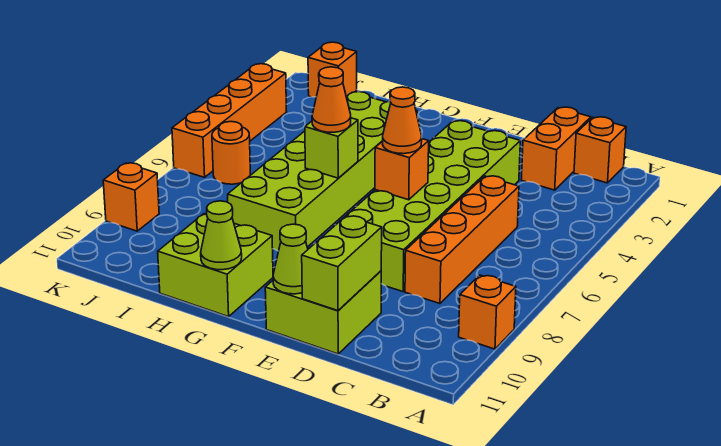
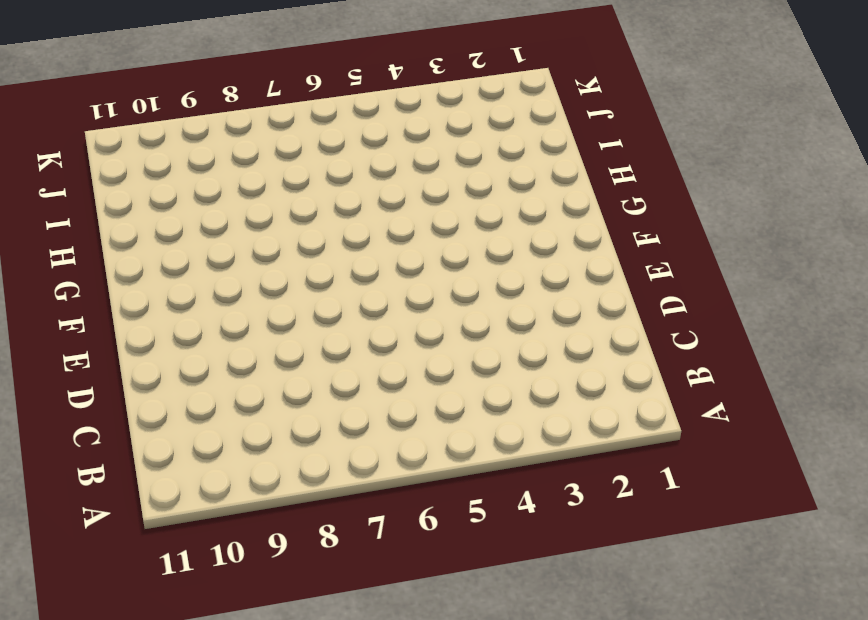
none -> orange brick A9 level 1
none -> orange brick B1 level 1
none -> orange brick C1:C2 level 1

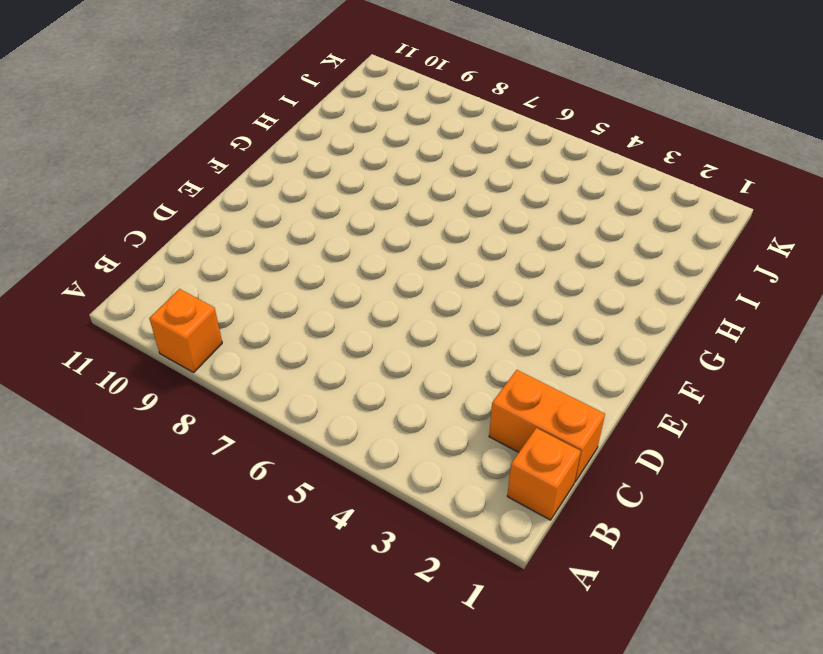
none -> orange brick C5:C8 level 1
none -> lime brick D3:E8 level 1
none -> lime brick D10:E11 level 1

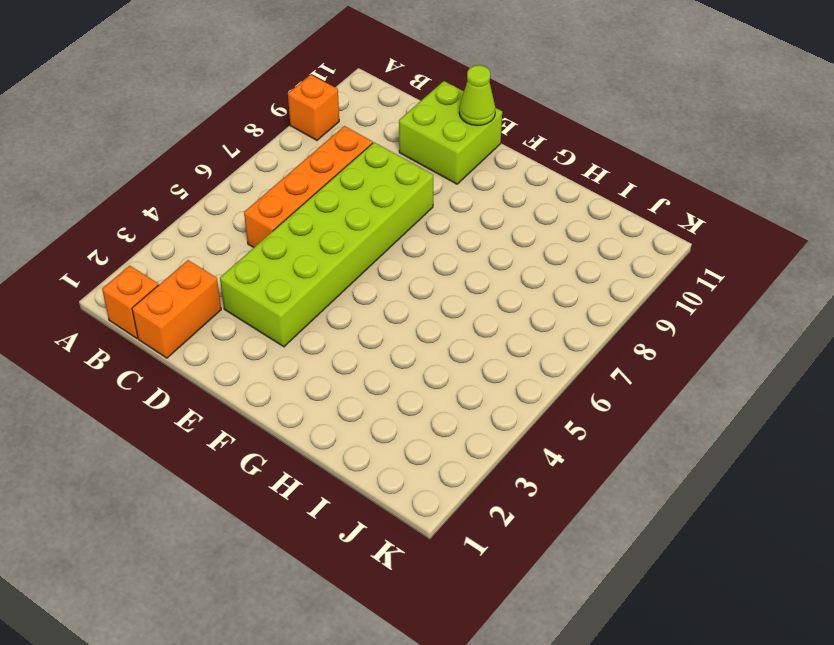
none -> lime brick G3:H8 level 1
none -> lime brick G10:H11 level 1
none -> orange brick J1 level 1

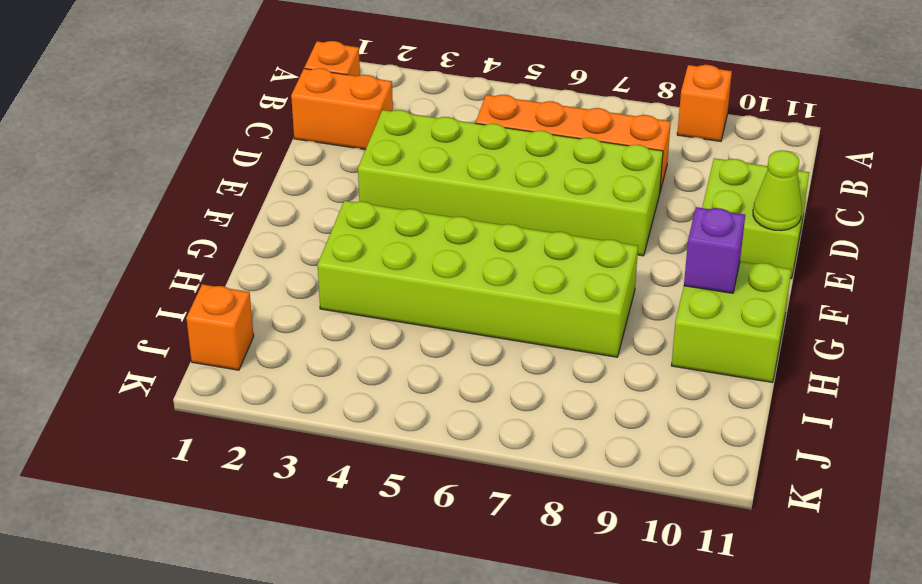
purple brick G10 level 2 -> none
none -> orange round brick J6 level 1
none -> orange brick K3:K6 level 1
none -> orange brick K9 level 1

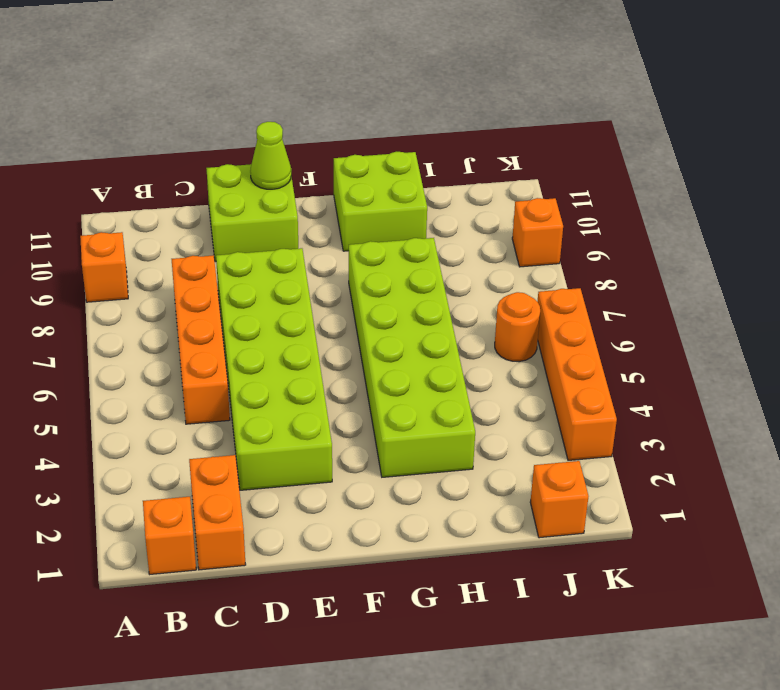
none -> lime brick D10:D11 level 2
none -> orange brick E6 level 2
none -> lime brick G6 level 2

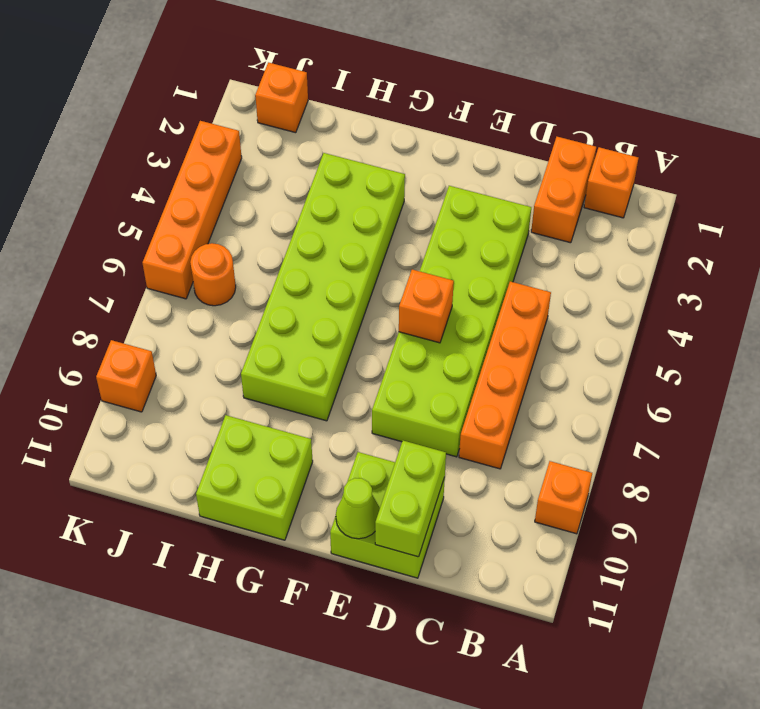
none -> lime brick G6 level 2
none -> lime cone G11 level 2
none -> orange cone E6 level 3

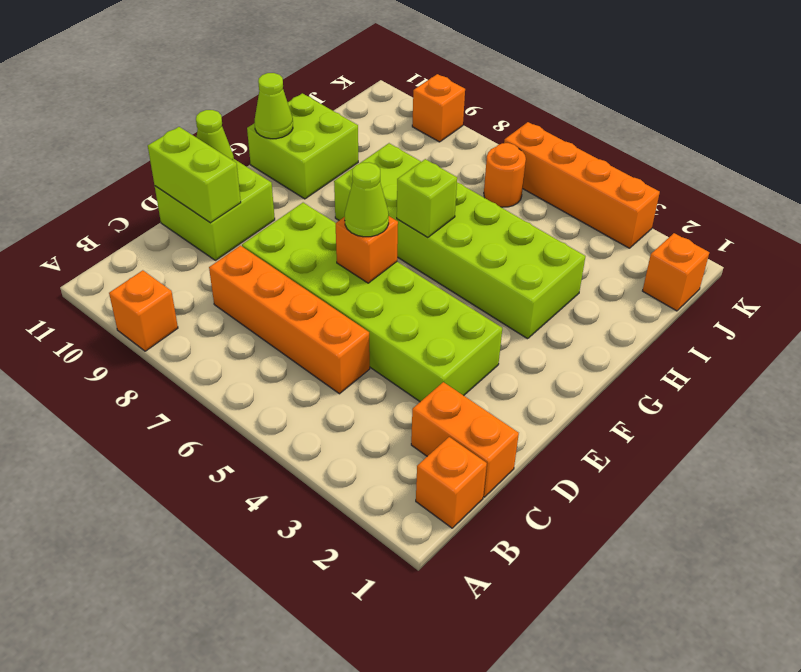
lime cone E6 level 3 -> orange cone E6 level 3
none -> orange cone G6 level 3

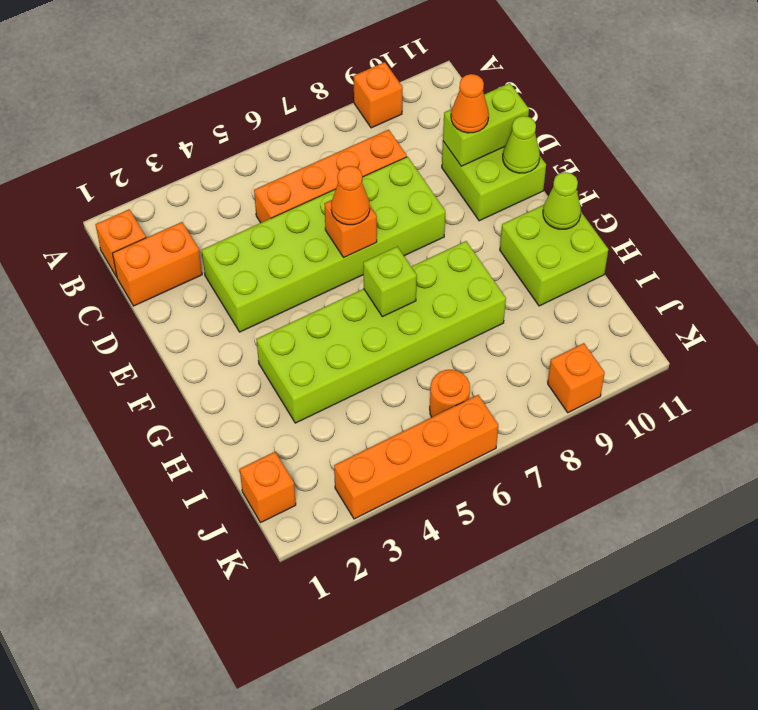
orange cone D10 level 3 -> orange cone G6 level 3

